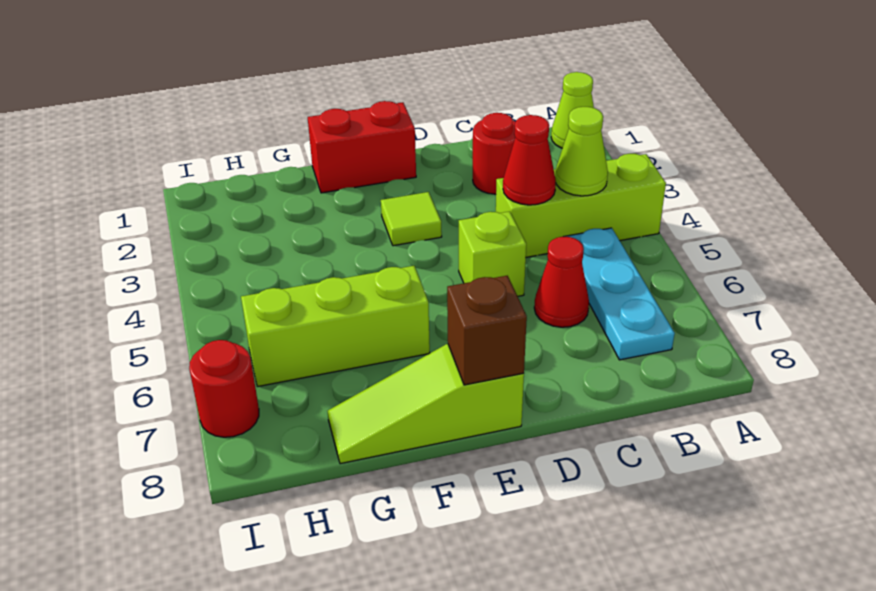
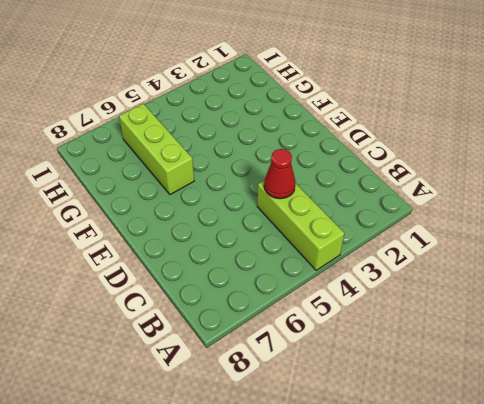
none -> lime cone A1 level 1
none -> cyan plate B5:B7 level 1
none -> red round brick C2 level 1

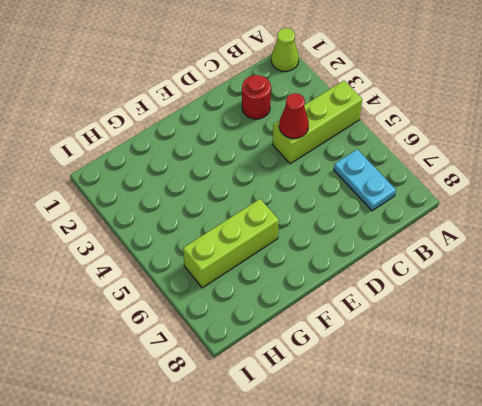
cyan plate B6:B7 level 1 -> cyan plate B5:B7 level 1
none -> red cone C6 level 1
none -> lime brick D5 level 1
none -> red brick E1:F1 level 1

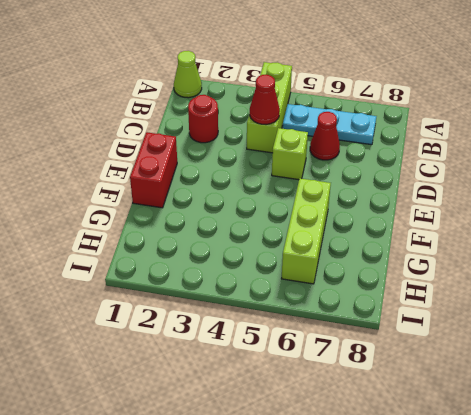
none -> lime tile E3 level 1
none -> lime slope E8:G8 level 1 top E
none -> red round brick I7 level 1

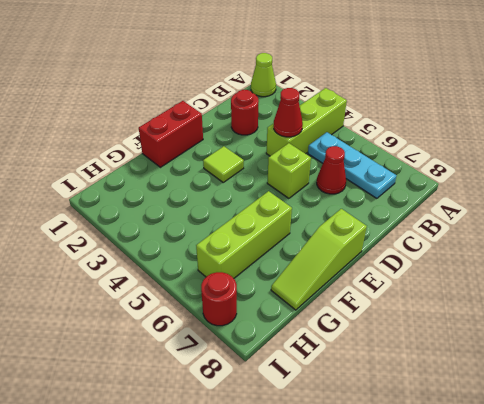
none -> lime cone B4 level 2
none -> brown brick E8 level 2

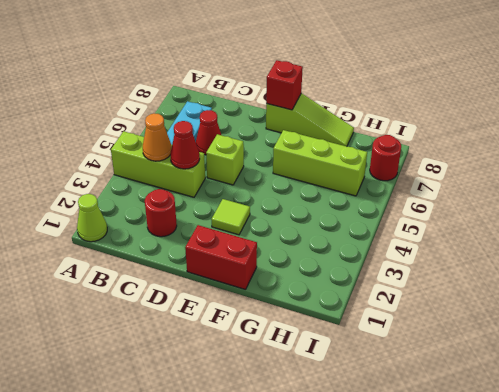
orange cone B4 level 2 -> lime cone B4 level 2
red brick E8 level 2 -> brown brick E8 level 2

